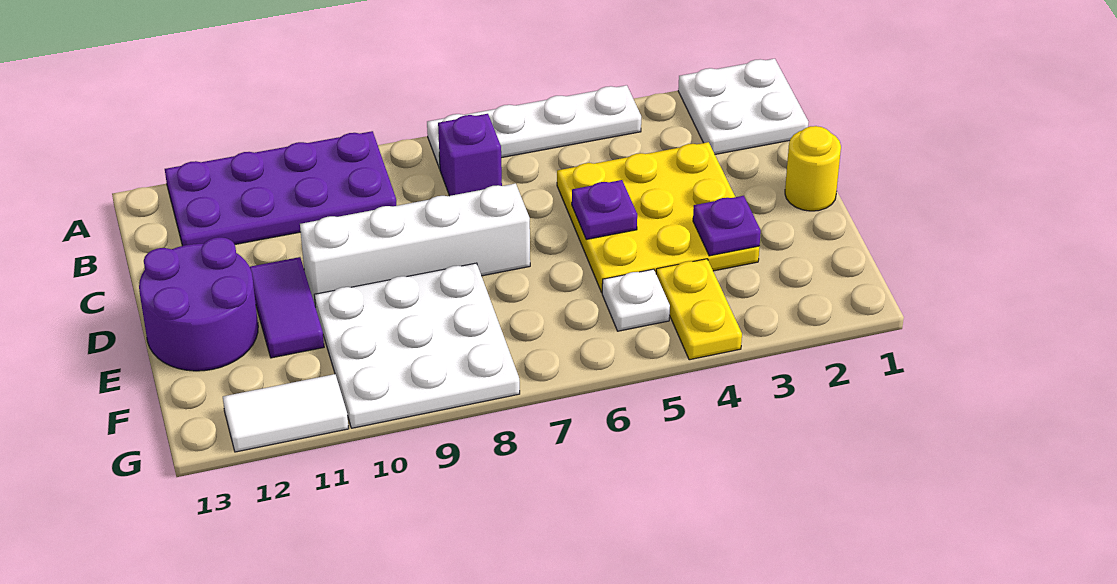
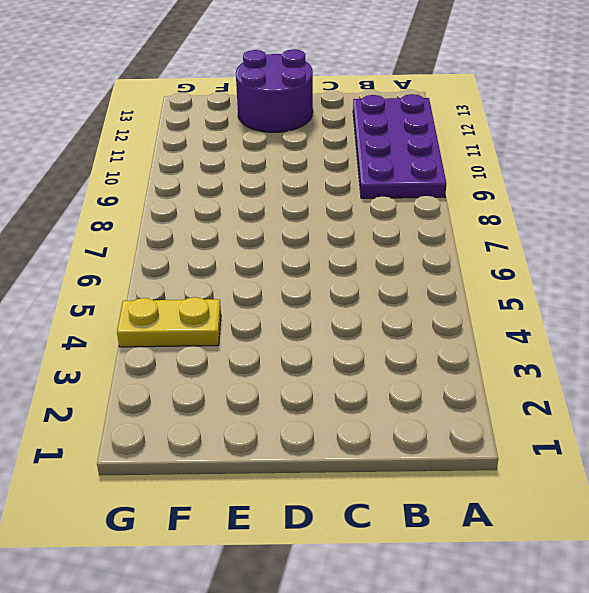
none -> white plate A1:B2 level 1
none -> white plate A4:A7 level 1
none -> purple brick B7 level 1

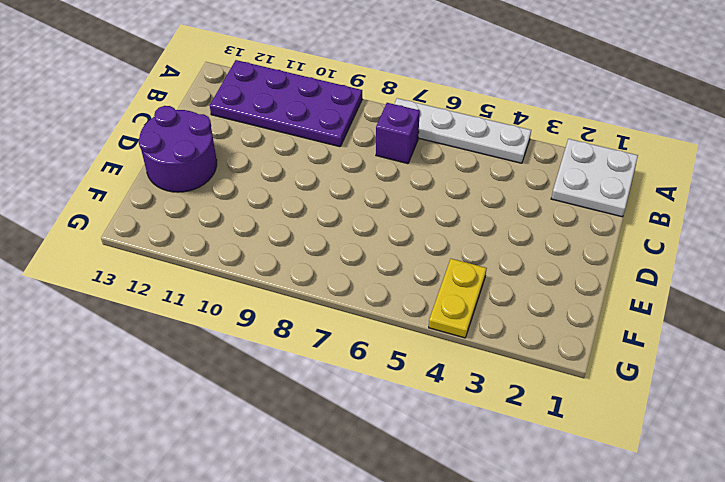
none -> yellow plate C3:E5 level 1
none -> yellow round brick D1 level 1
none -> white brick D7:D10 level 1

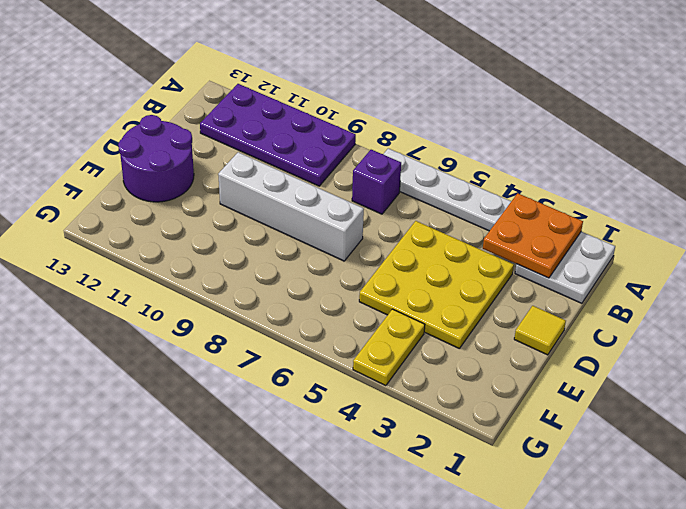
orange plate A2:B3 level 2 -> none
yellow tile D1 level 1 -> yellow round brick D1 level 1
none -> purple tile D11:E11 level 1
none -> white plate E8:G10 level 1
none -> white plate F5 level 1

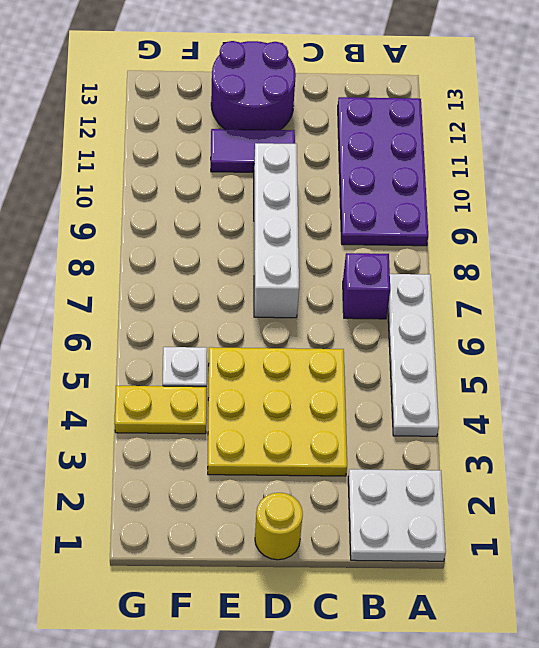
none -> white plate E8:G10 level 1
none -> white tile G11:G12 level 1
none -> purple plate D5 level 2

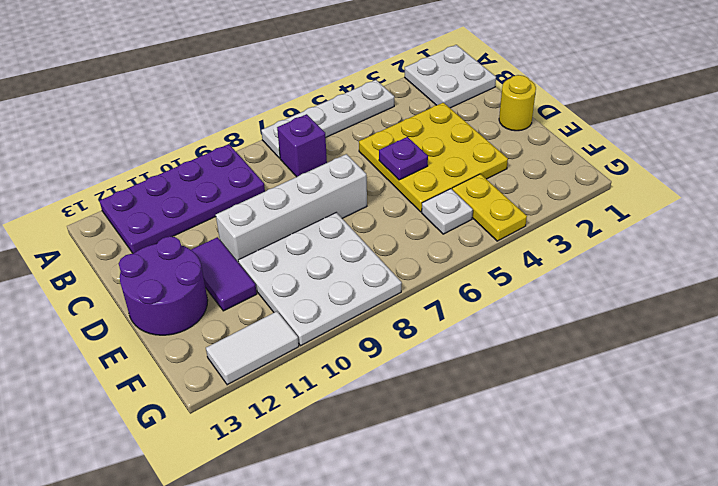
none -> purple plate E3 level 2

